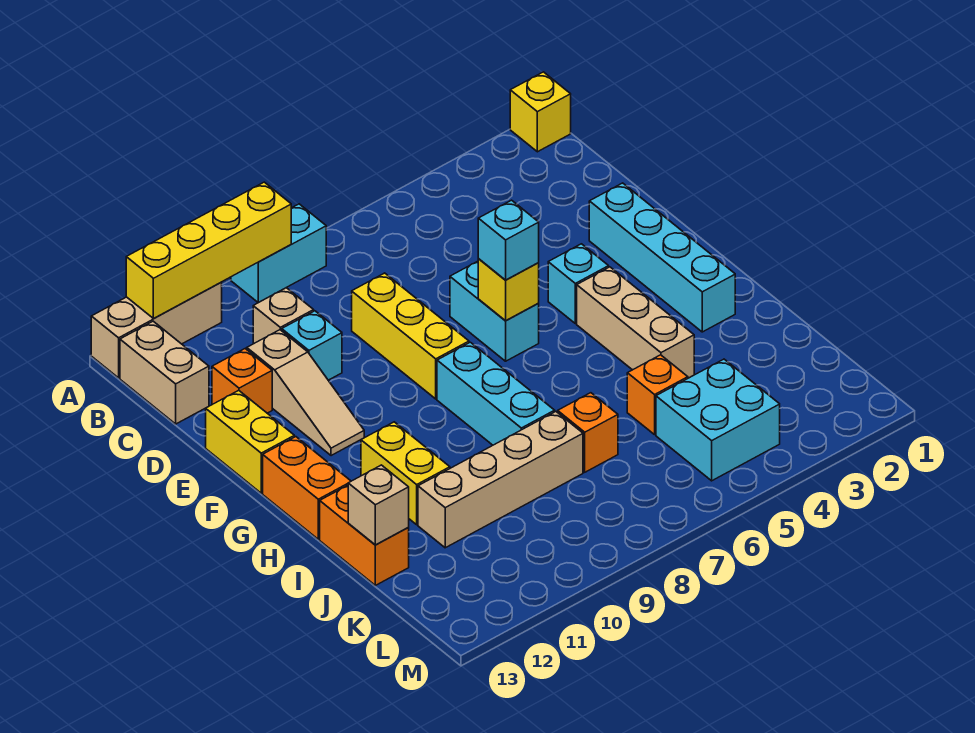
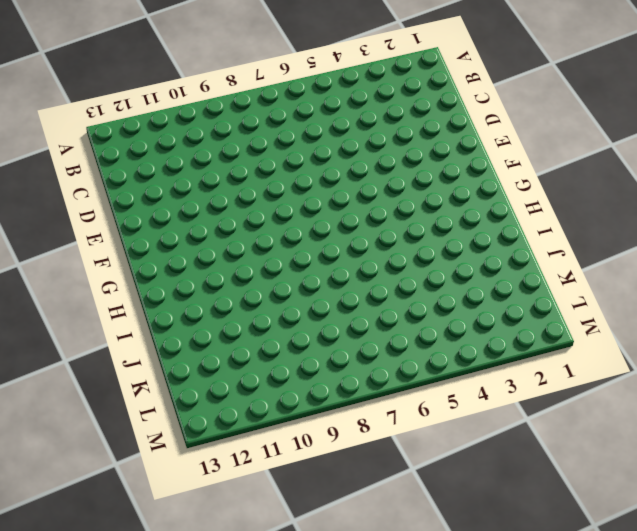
none -> yellow brick A1 level 1
none -> cyan brick A8:A9 level 1
none -> tan brick A11:A13 level 1

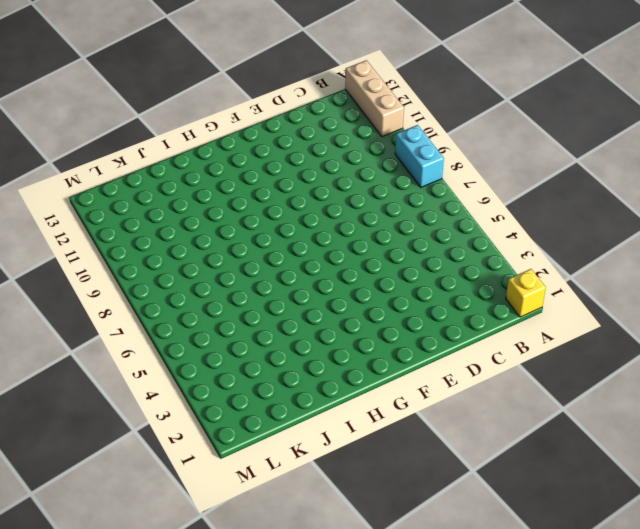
none -> tan brick B13:C13 level 1
none -> tan brick C10 level 1
none -> yellow brick D8:F8 level 1

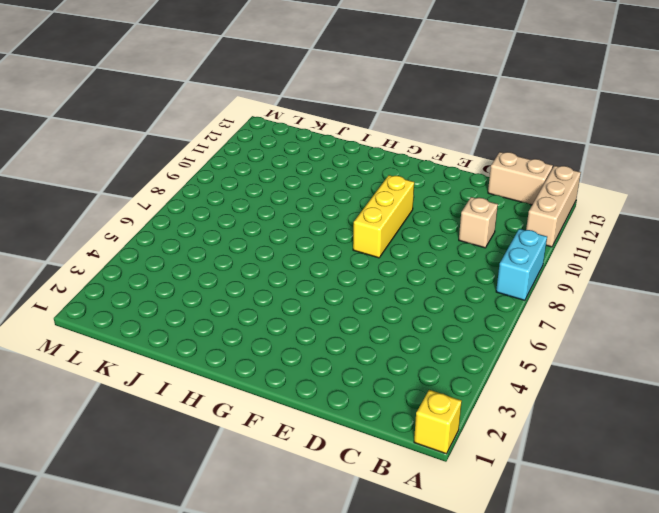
yellow brick F8:F10 level 1 -> yellow brick D8:F8 level 1
none -> cyan brick D10 level 1
none -> tan slope D11:F11 level 1 top D
none -> orange brick D12 level 1

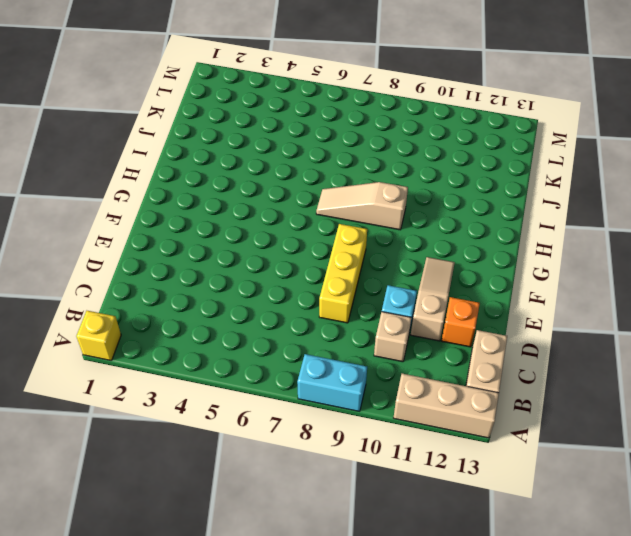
tan slope H7:H9 level 1 top 9 -> cyan brick G8:I8 level 1
none -> cyan brick E2:H2 level 1
none -> cyan brick E6:F6 level 1
none -> yellow brick E13:F13 level 1

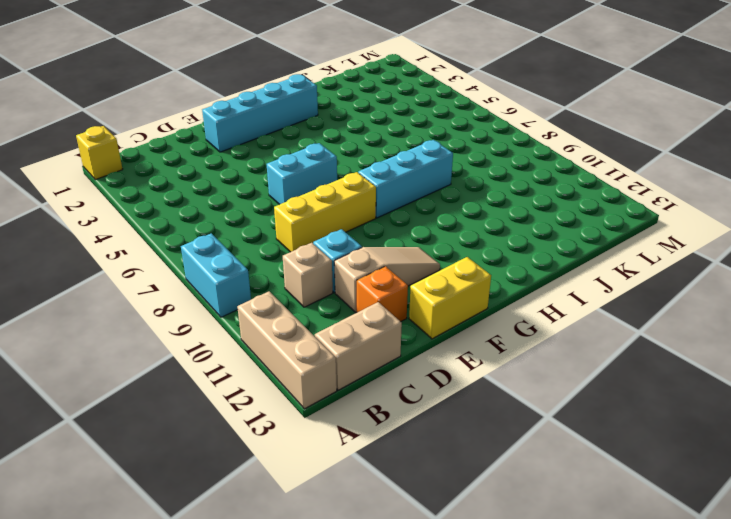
none -> cyan brick F4 level 1
none -> tan brick G4:I4 level 1
none -> orange brick G13:H13 level 1

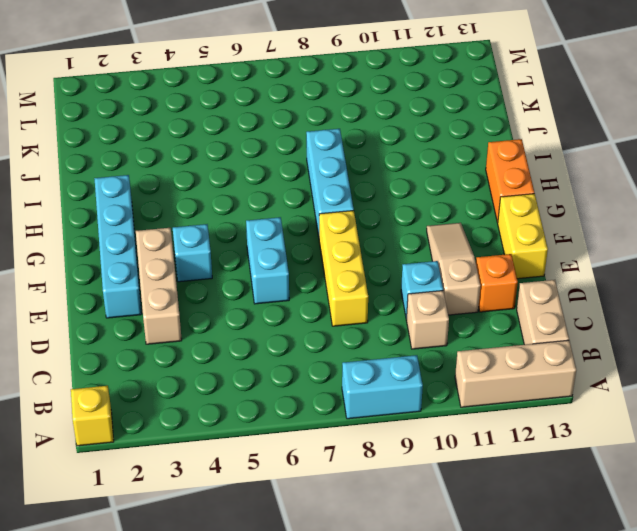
tan brick D3:F3 level 1 -> tan brick G4:I4 level 1
none -> yellow brick H11:I11 level 1
none -> orange brick I13:J13 level 1
none -> orange brick J5 level 1

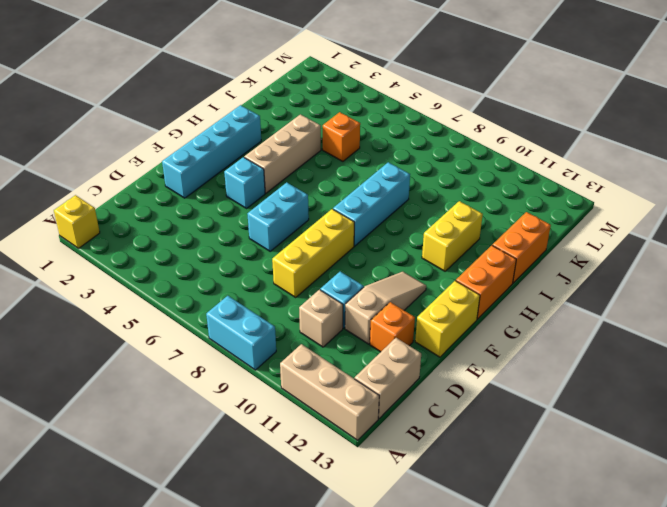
none -> orange brick J7 level 1
none -> tan brick J8:J11 level 1
none -> cyan brick K4:L5 level 1

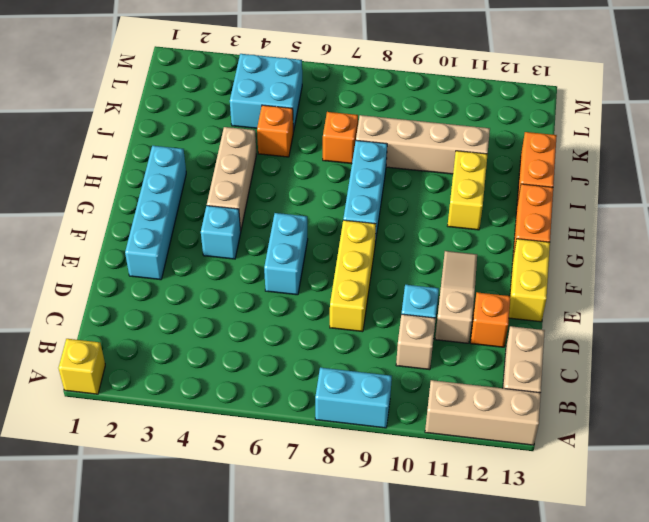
none -> yellow brick A9:A12 level 2
none -> yellow brick F6 level 2
none -> tan brick J13 level 2

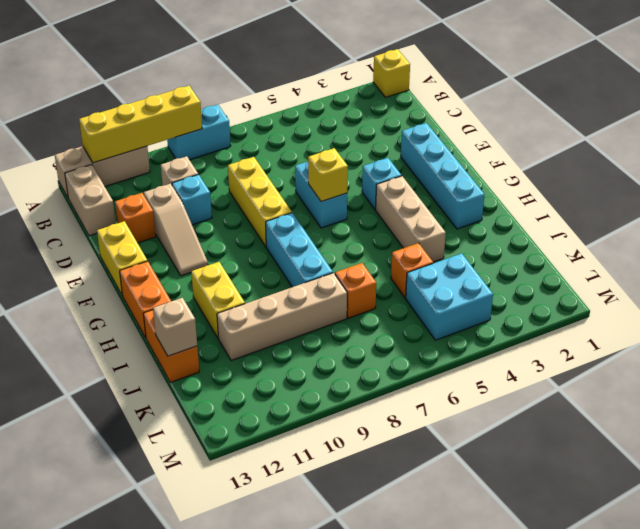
none -> cyan brick F6 level 3

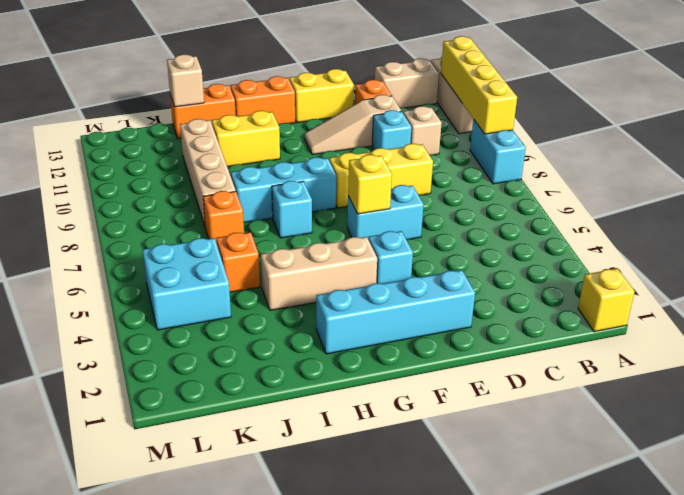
cyan brick H7 level 1 -> cyan brick F6 level 3

